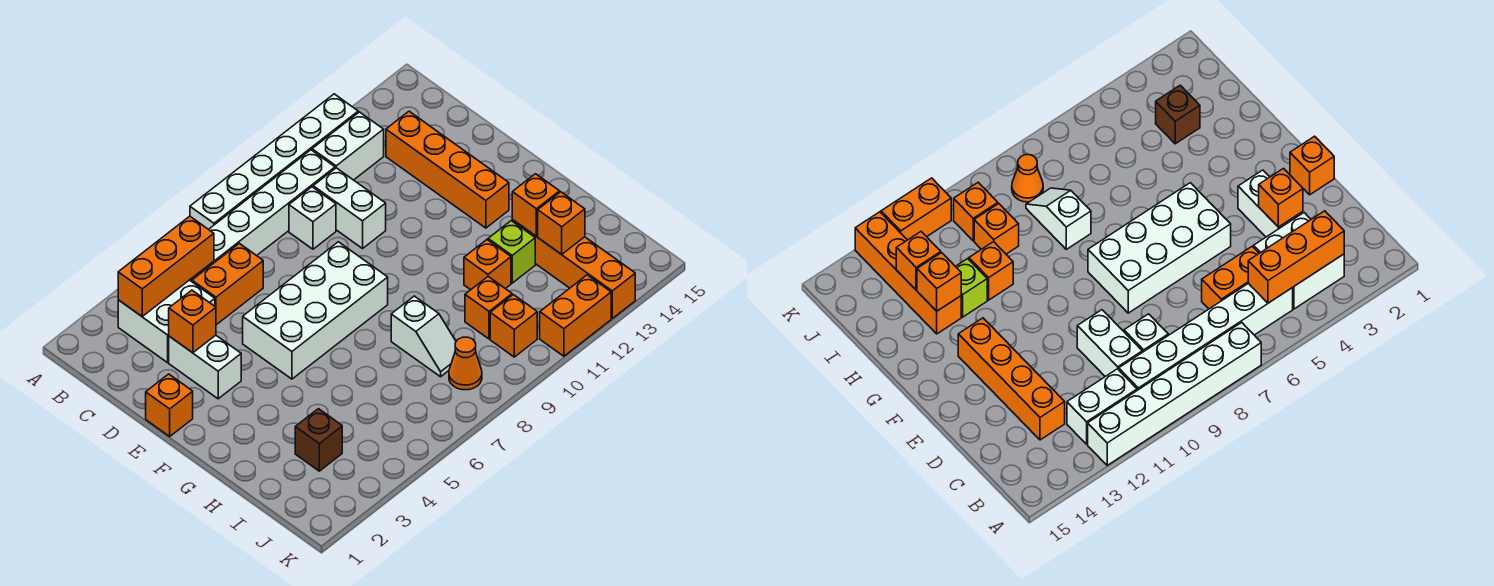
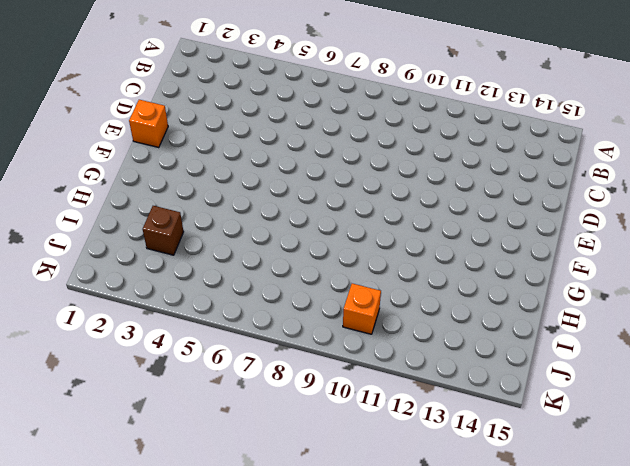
none -> white brick A7:A12 level 1
none -> white brick B3:C4 level 1
none -> white brick B5:B10 level 1

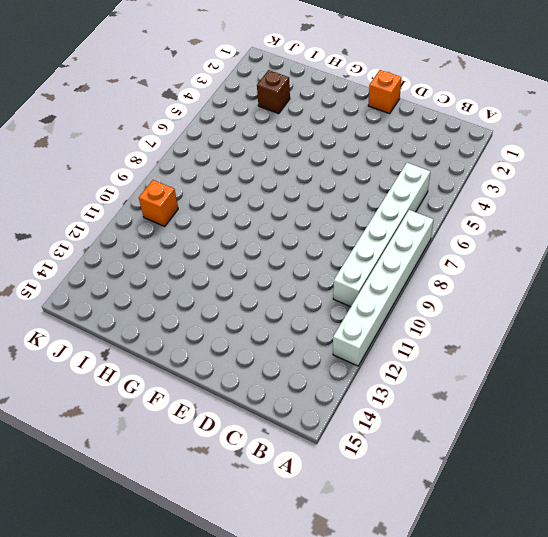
none -> white brick B3:C4 level 1
none -> white brick B11:B12 level 1
none -> orange brick C5:C6 level 1

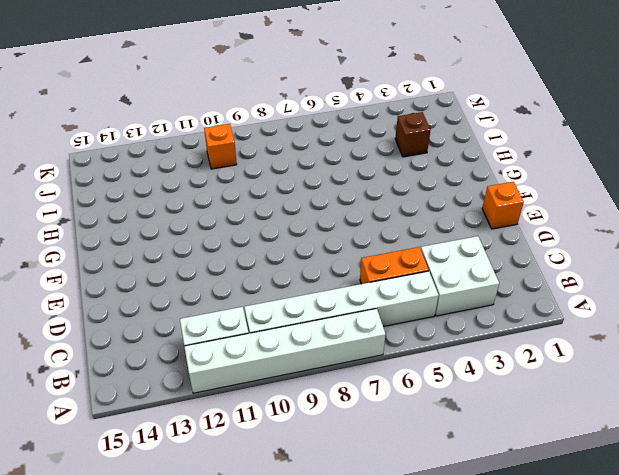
none -> white brick C9 level 1
none -> white brick C10:D10 level 1
none -> orange brick C13:F13 level 1

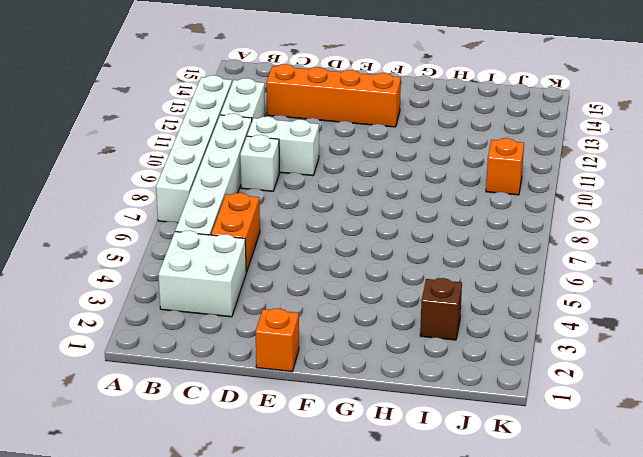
none -> white brick D3:E3 level 1
none -> white brick E5:F8 level 1
none -> white slope H8:I8 level 1 top H

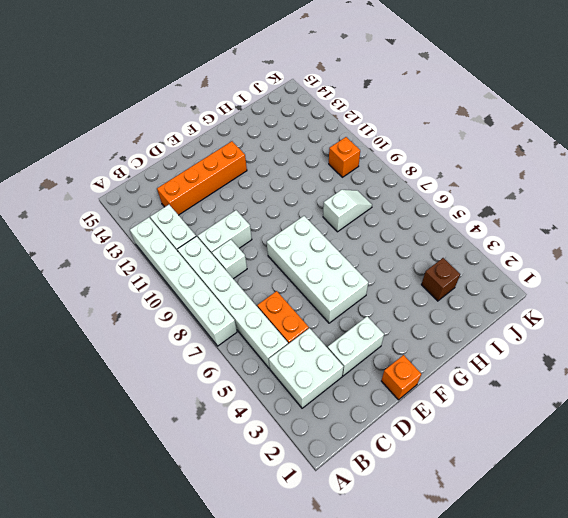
none -> orange brick H11 level 1
none -> lime brick H12 level 1
none -> orange brick H13:K13 level 1

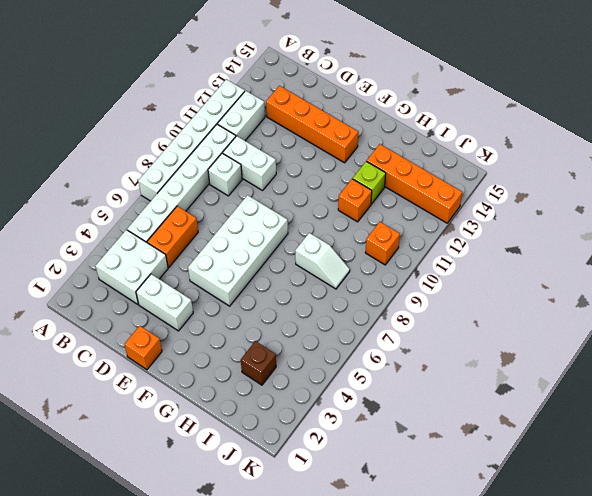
none -> orange brick I10 level 1
none -> orange cone J8 level 1
none -> orange brick K11:K12 level 1

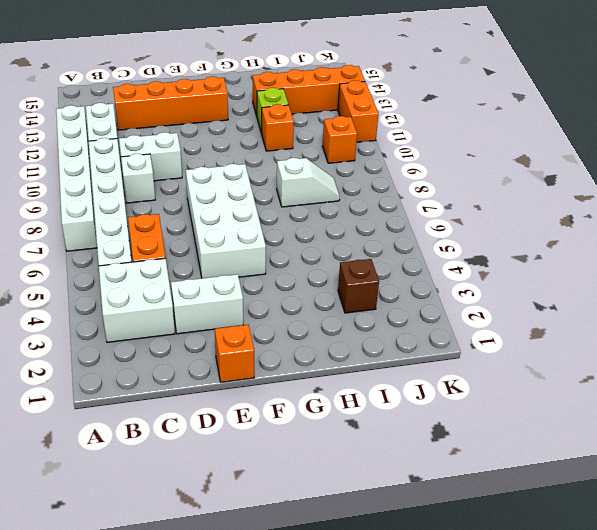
none -> orange brick I10 level 1
none -> orange cone J8 level 1
none -> orange brick B3:B5 level 2

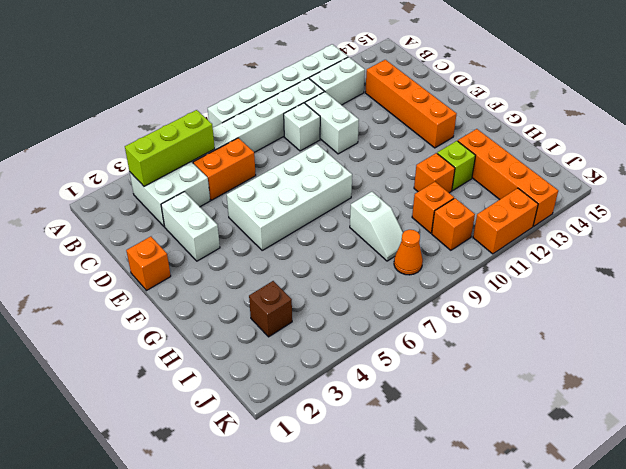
lime brick B3:B5 level 2 -> orange brick B3:B5 level 2
none -> orange brick D3 level 2
none -> orange brick H13 level 2
none -> orange brick I13 level 2

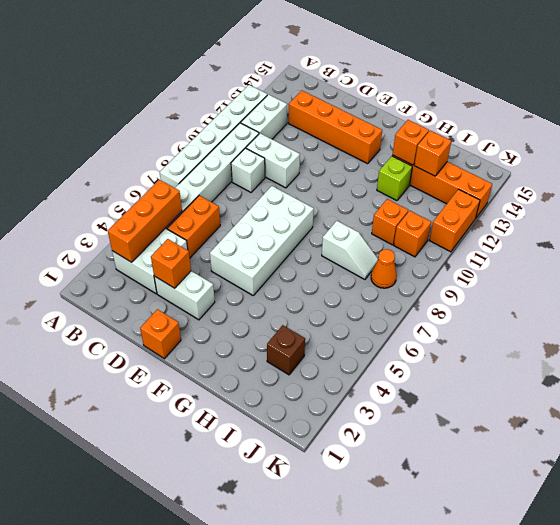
none -> orange brick H11 level 1

